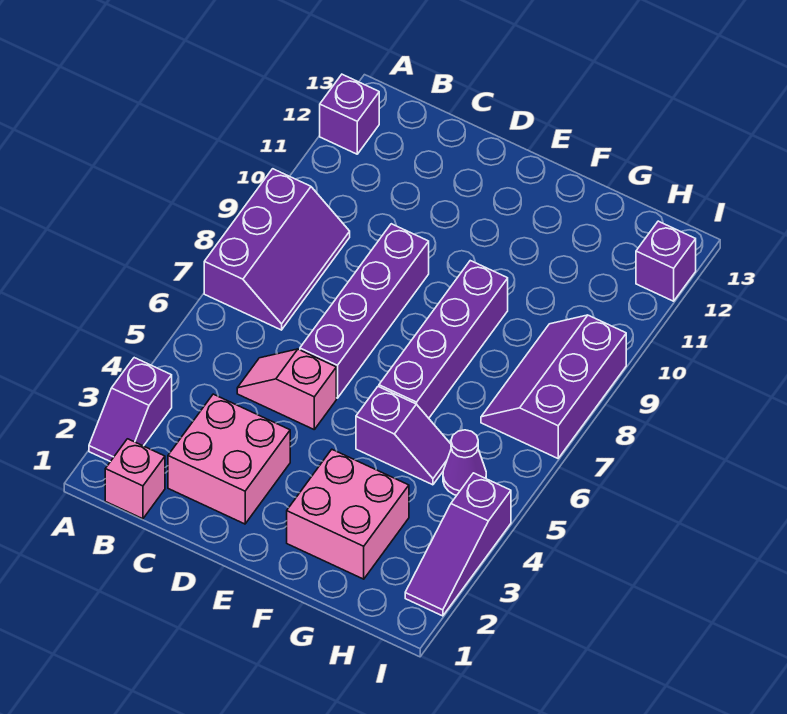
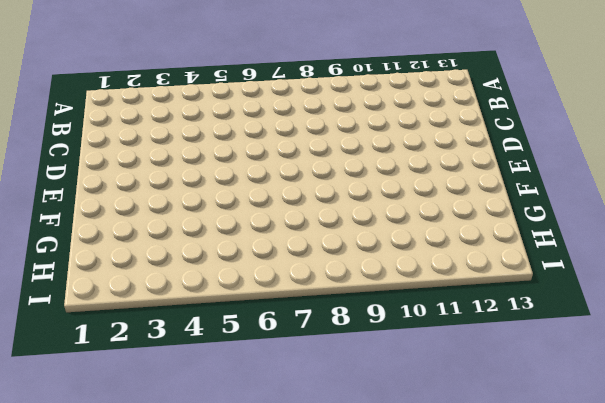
none -> purple slope A2:A3 level 1 top 3
none -> purple slope A7:B9 level 1 top A
none -> purple brick A12 level 1

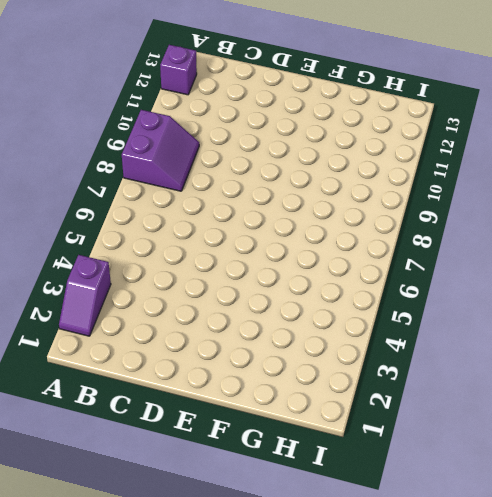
purple slope A8:B9 level 1 top A -> purple slope A7:B9 level 1 top A
none -> pink brick B1 level 1
none -> pink brick C2:D3 level 1
none -> pink slope C5:D5 level 1 top D

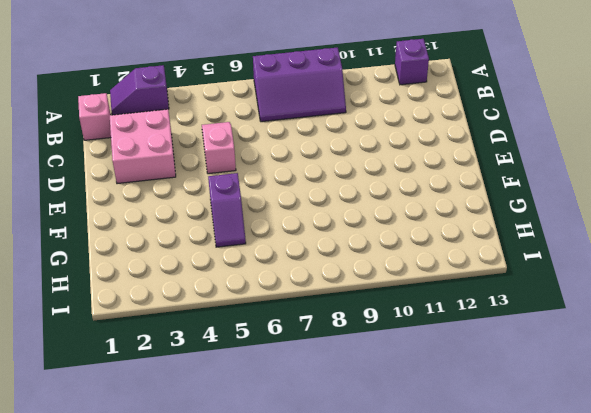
none -> purple brick D6:D9 level 1
none -> pink brick F2:G3 level 1
none -> purple brick F6:F9 level 1

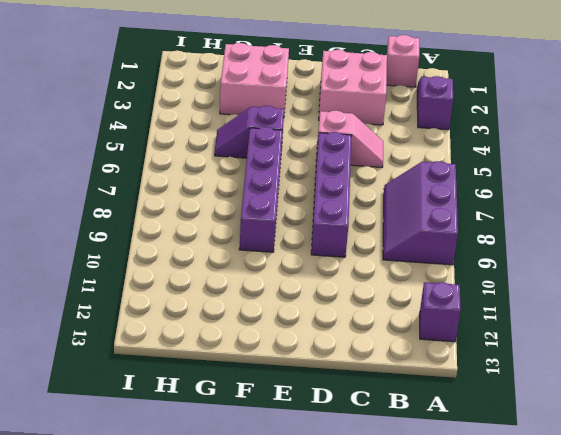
none -> purple cone H5 level 1
none -> purple slope H7:I9 level 1 top I
none -> purple slope I2:I4 level 1 top 4

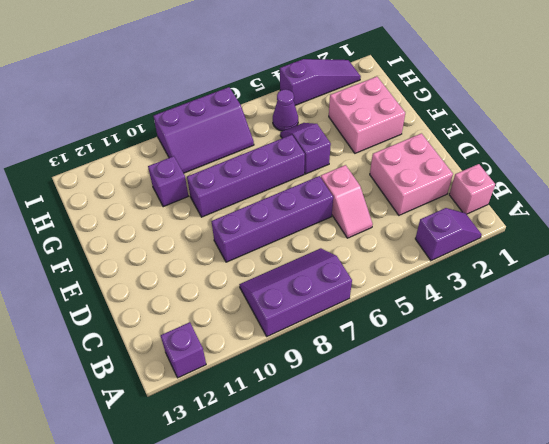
purple brick G10 level 1 -> purple brick I12 level 1

